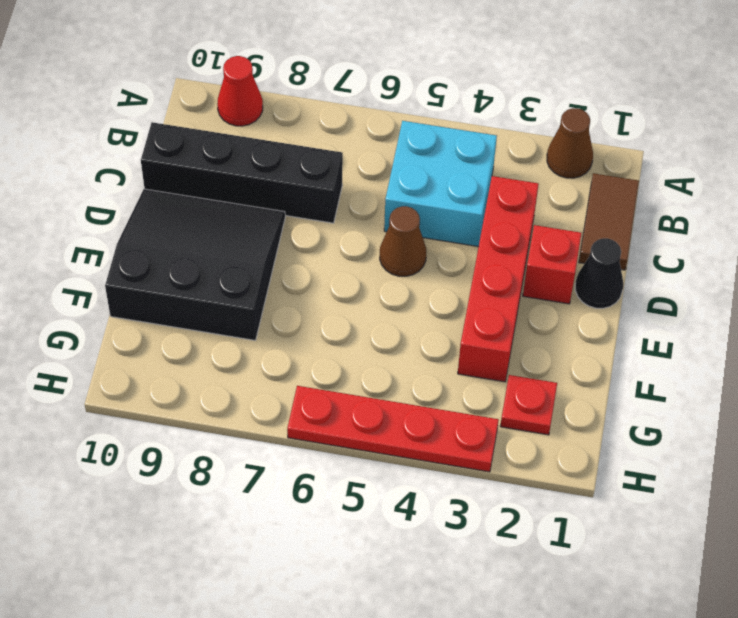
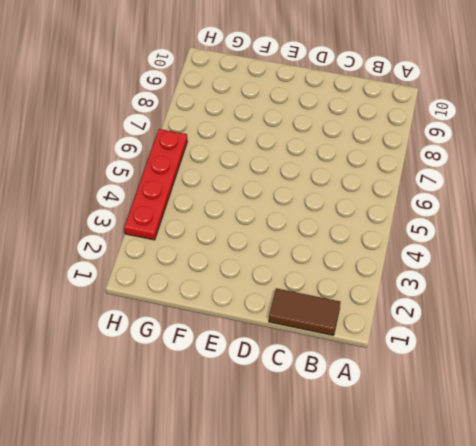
none -> brown cone A2 level 1
none -> red cone A9 level 1
none -> cyan brick B4:C5 level 1

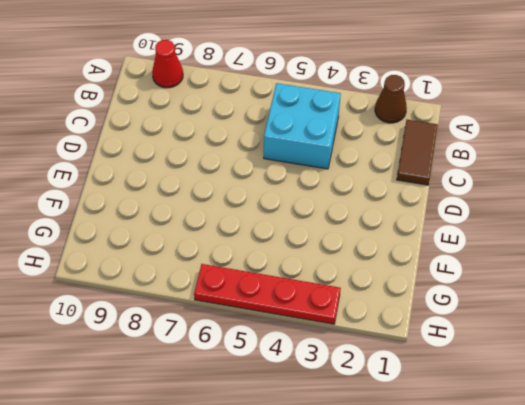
none -> red brick C3:F3 level 1
none -> black brick C7:C10 level 1
none -> black cone D1 level 1

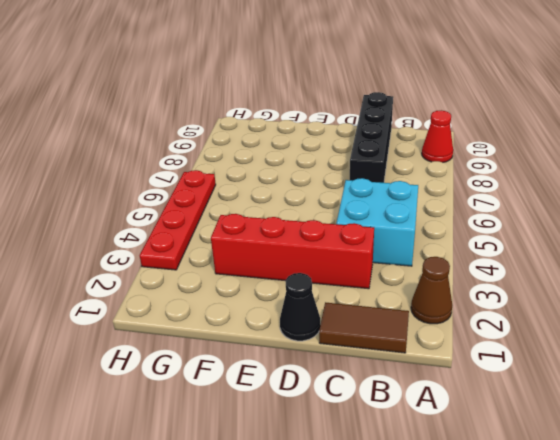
none -> red brick D2 level 1
none -> brown cone D5 level 1
none -> black slope D8:F10 level 1 top F

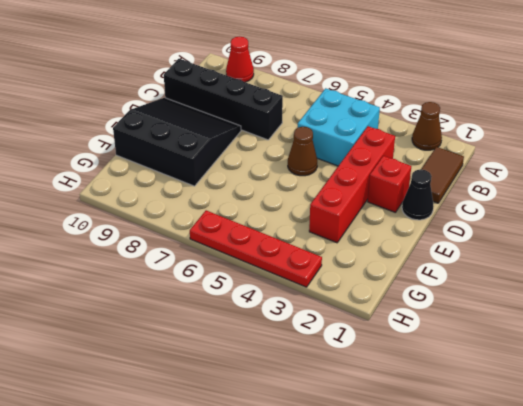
none -> red plate G2 level 1

